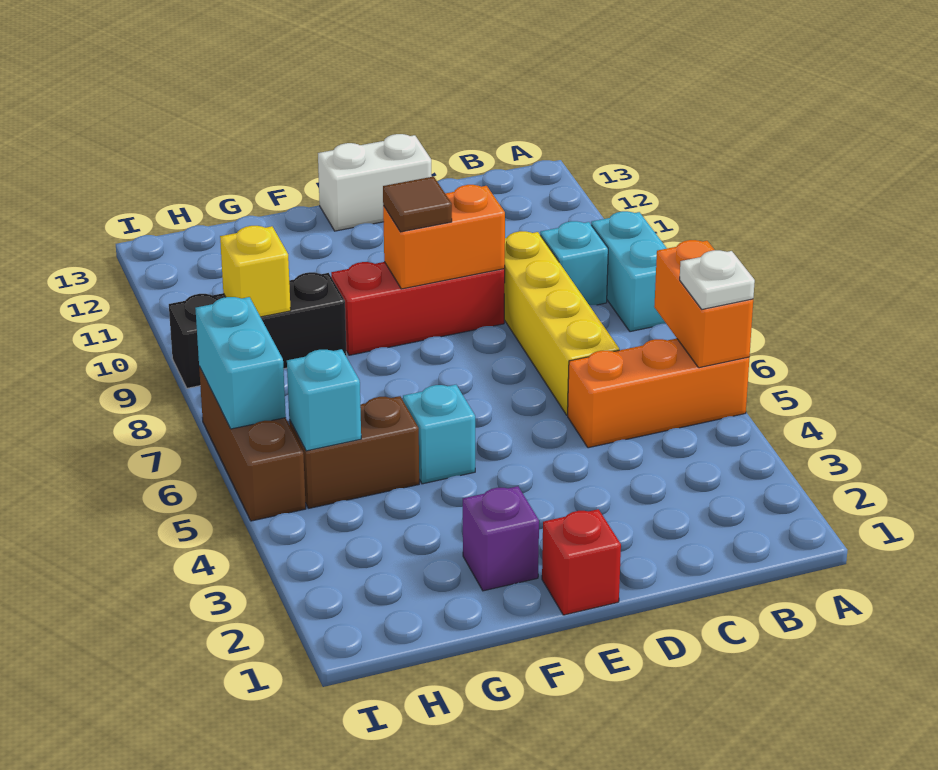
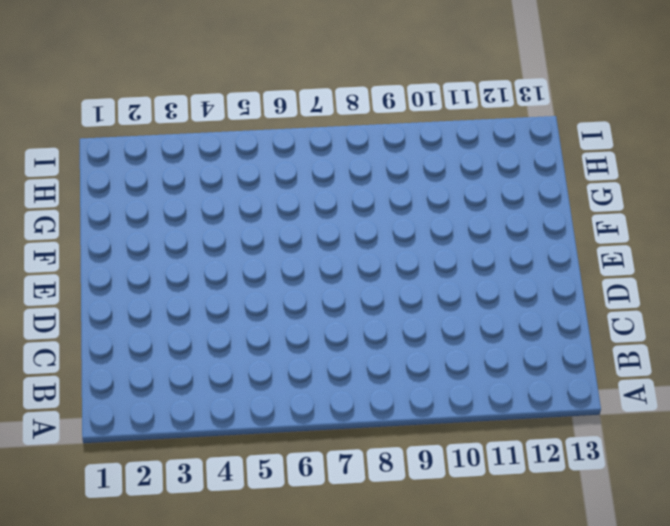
none -> orange brick A5:C5 level 1
none -> cyan brick A8:A9 level 1
none -> cyan brick B9 level 1

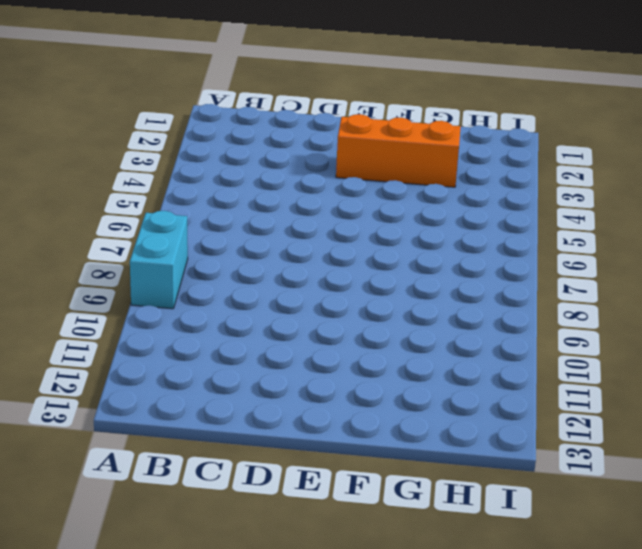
orange brick E3:G3 level 1 -> orange brick A5:C5 level 1
none -> cyan brick B9 level 1
none -> yellow brick C6:C9 level 1
none -> red brick D9:F9 level 1

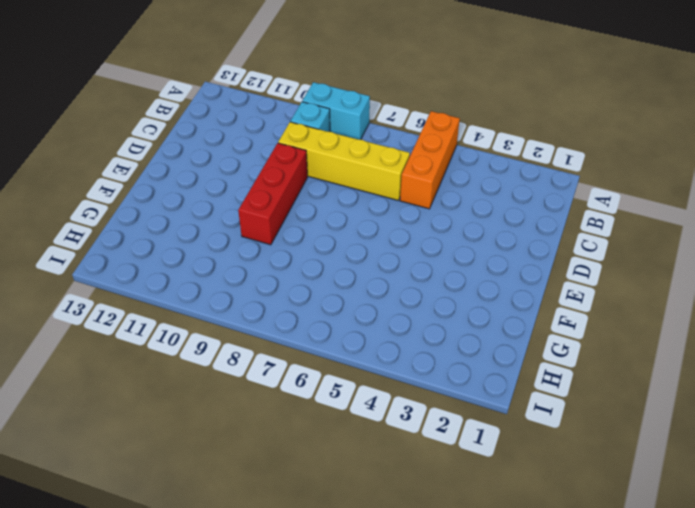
none -> white brick D13:E13 level 1
none -> red brick E1 level 1
none -> purple brick F2 level 1

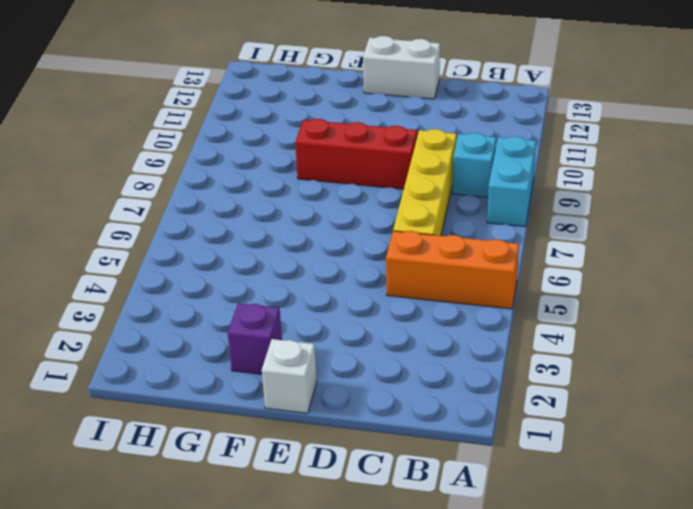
white brick E1 level 1 -> red brick E1 level 1
none -> cyan brick F5 level 1
none -> brown brick G5:H5 level 1
none -> black brick G9:I9 level 1

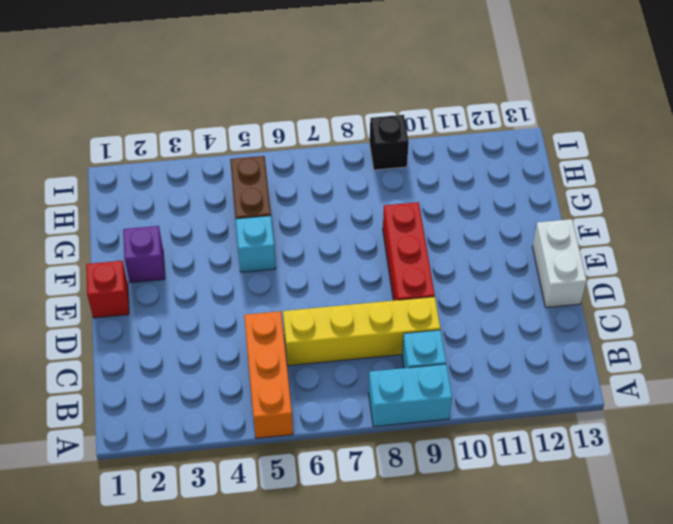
black brick I9 level 1 -> black brick G9:I9 level 1
none -> brown brick I5:I7 level 1
none -> orange brick A5:A6 level 2
none -> orange brick D9:E9 level 2

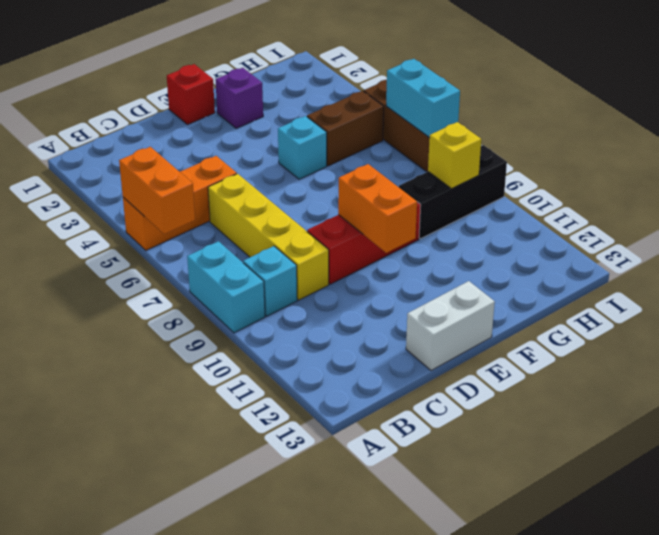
orange brick E9:E10 level 2 -> orange brick D9:E9 level 2
none -> cyan brick H5 level 2
none -> white plate A5 level 3
none -> brown tile E9 level 3

